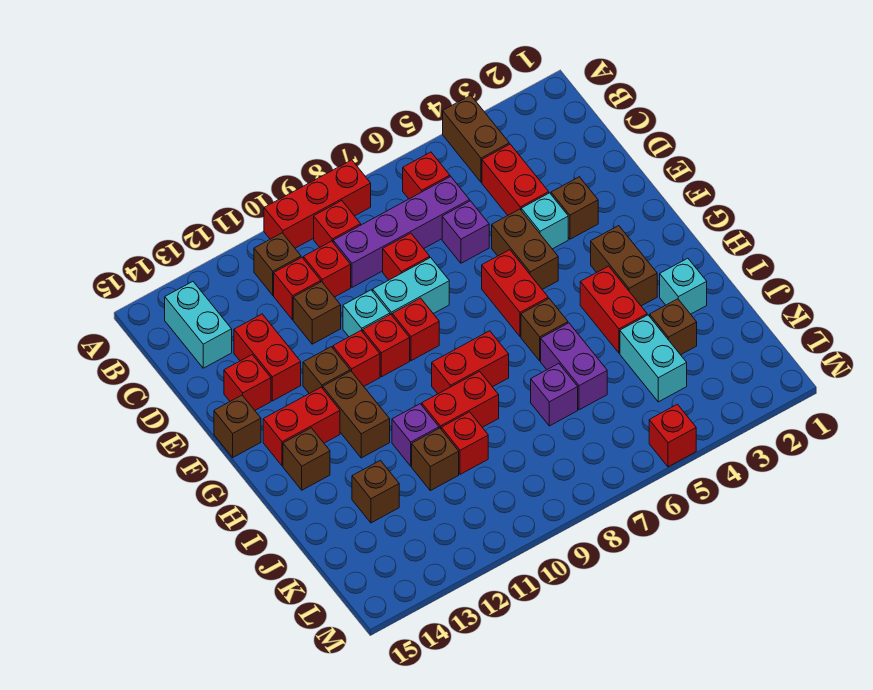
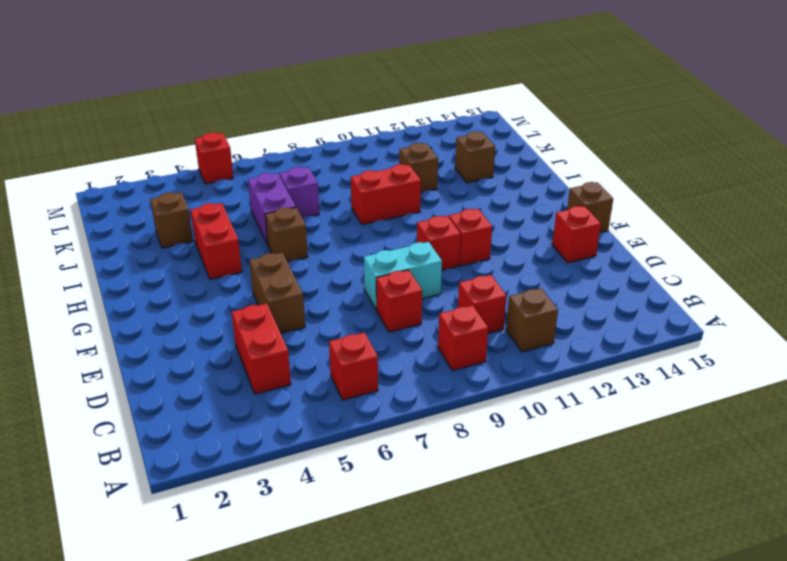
none -> brown brick A4:B4 level 1
none -> red brick A8:A10 level 1
none -> cyan brick B14:C14 level 1
none -> purple brick C6:C9 level 1

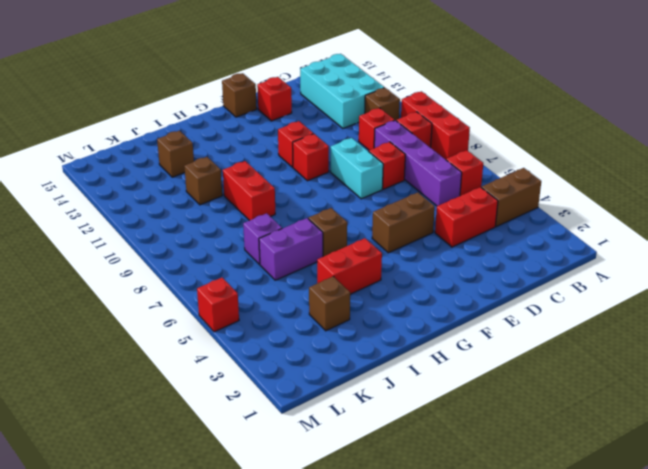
cyan brick B12:C14 level 1 -> cyan brick B14:C14 level 1
none -> red brick C11 level 1
none -> purple brick D6 level 1
none -> brown brick D11 level 1
none -> red brick D13:E13 level 1

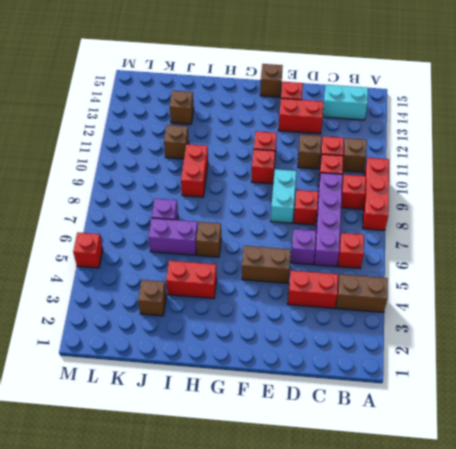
none -> brown brick E3 level 1
none -> cyan brick E4 level 1
none -> cyan brick E10 level 1
none -> red brick F6:G6 level 1

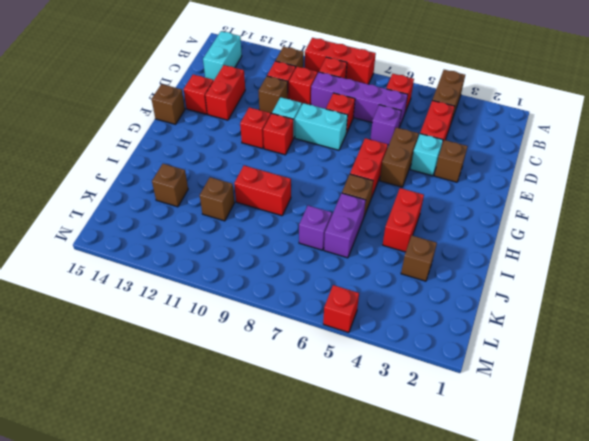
none -> red brick F9 level 1
none -> brown brick F12 level 1
none -> brown brick G3:H3 level 1
none -> brown brick G12:H12 level 1

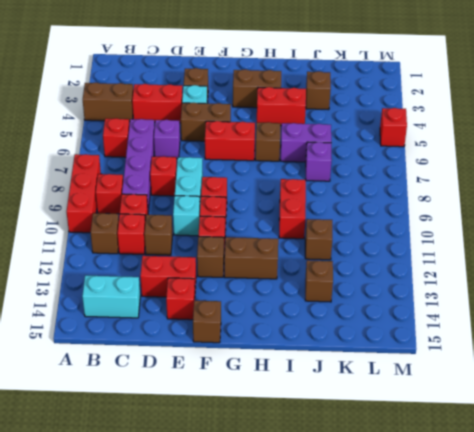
none -> red brick G13:G14 level 1
none -> red brick H8:H9 level 1
none -> brown brick H14 level 1
none -> cyan brick I2 level 1

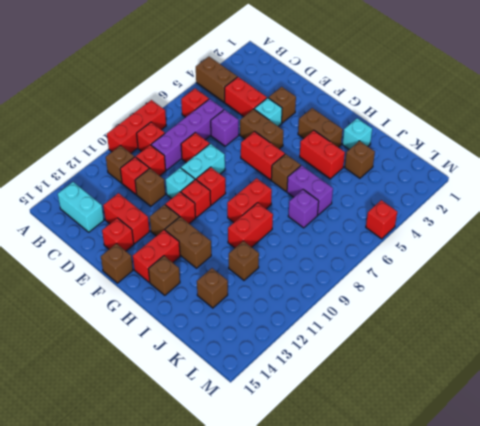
none -> purple brick I11 level 1
none -> cyan brick J4:K4 level 1
none -> red brick J10 level 1

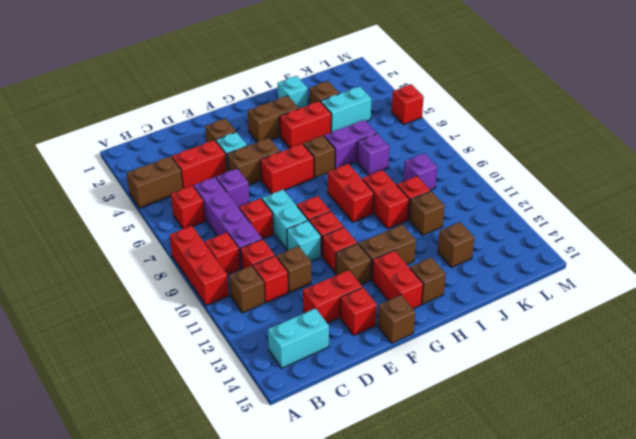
purple brick K9 level 1 -> purple brick I11 level 1

